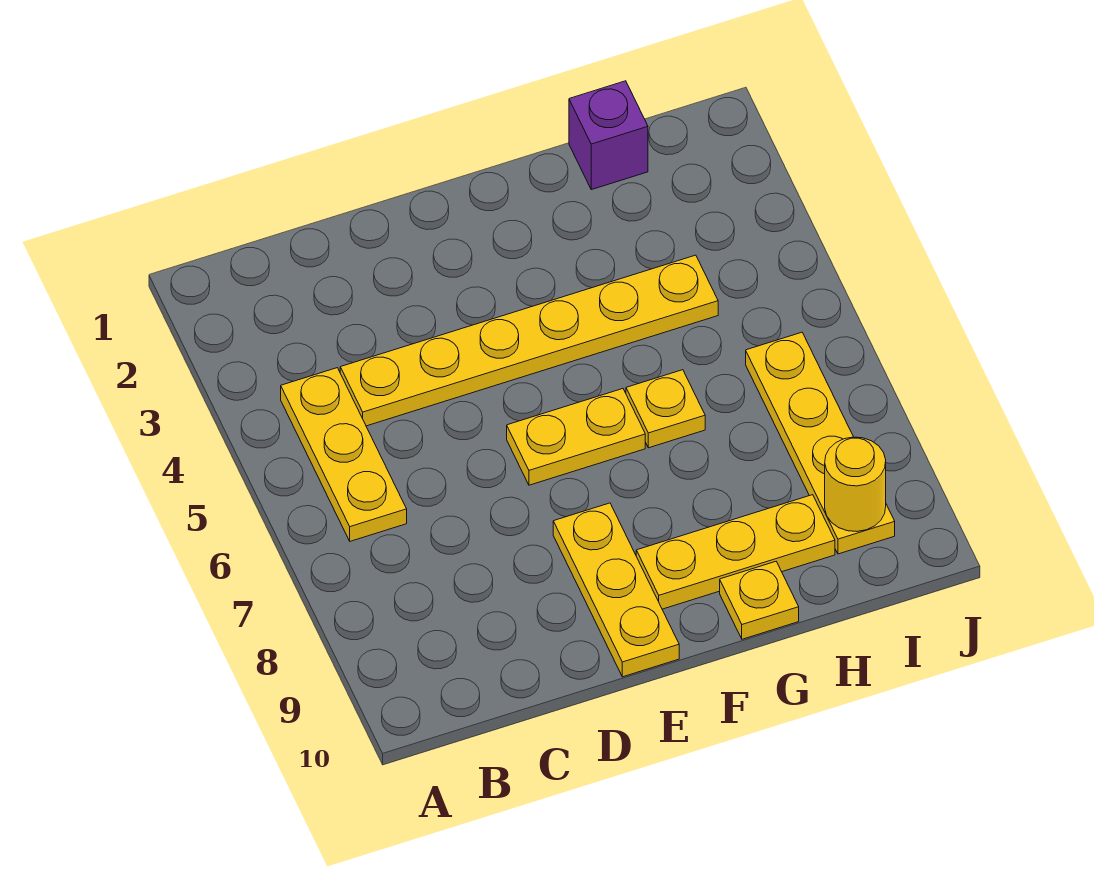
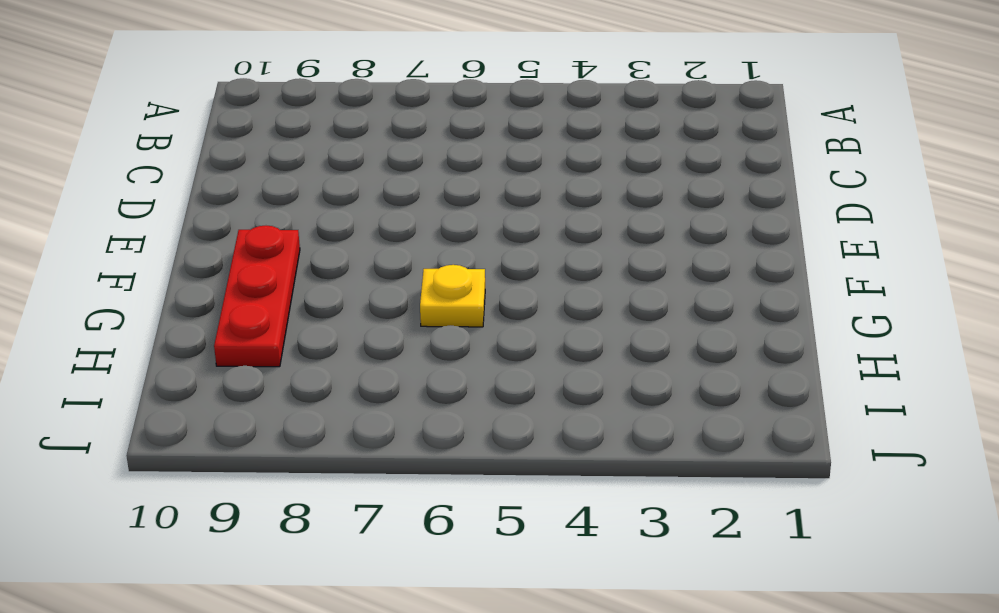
red plate F9:H9 level 1 -> yellow plate F9:H9 level 1
none -> yellow plate B4:B6 level 1
none -> yellow plate C4:H4 level 1

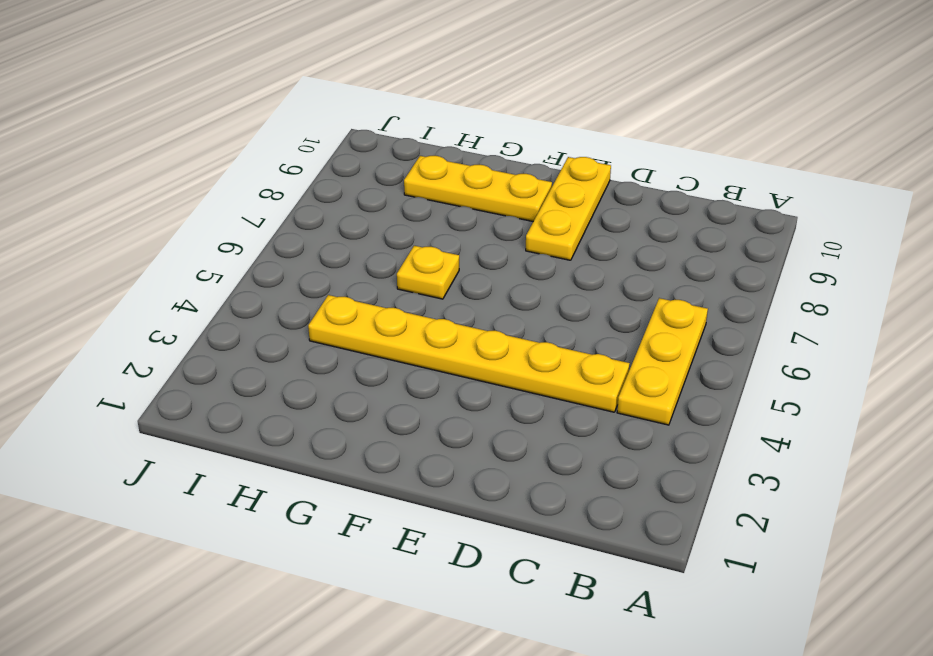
none -> yellow plate E6:F6 level 1
none -> yellow plate G10 level 1

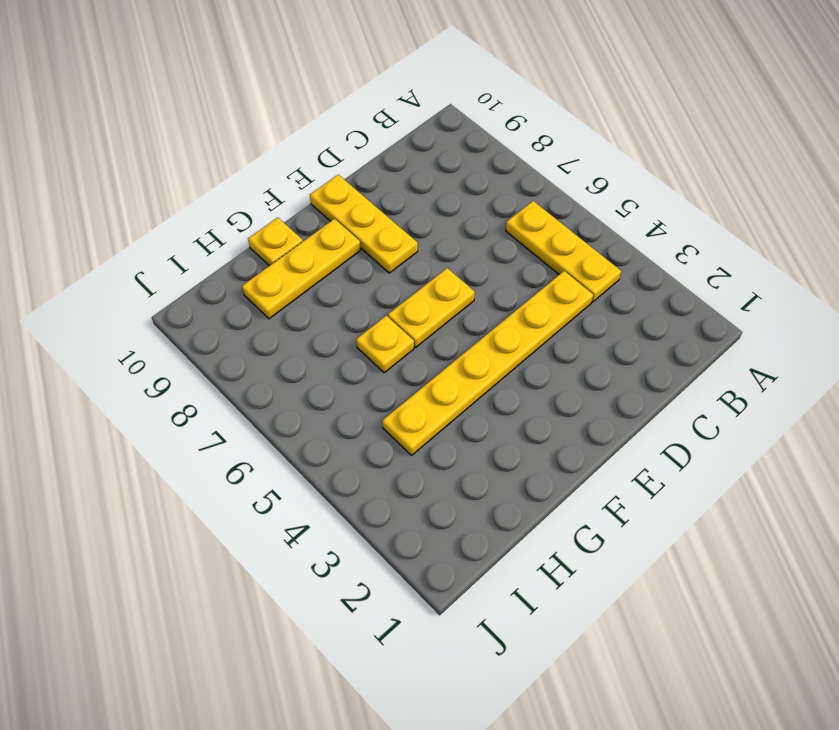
none -> purple brick H1 level 1
none -> yellow plate I6:I9 level 1

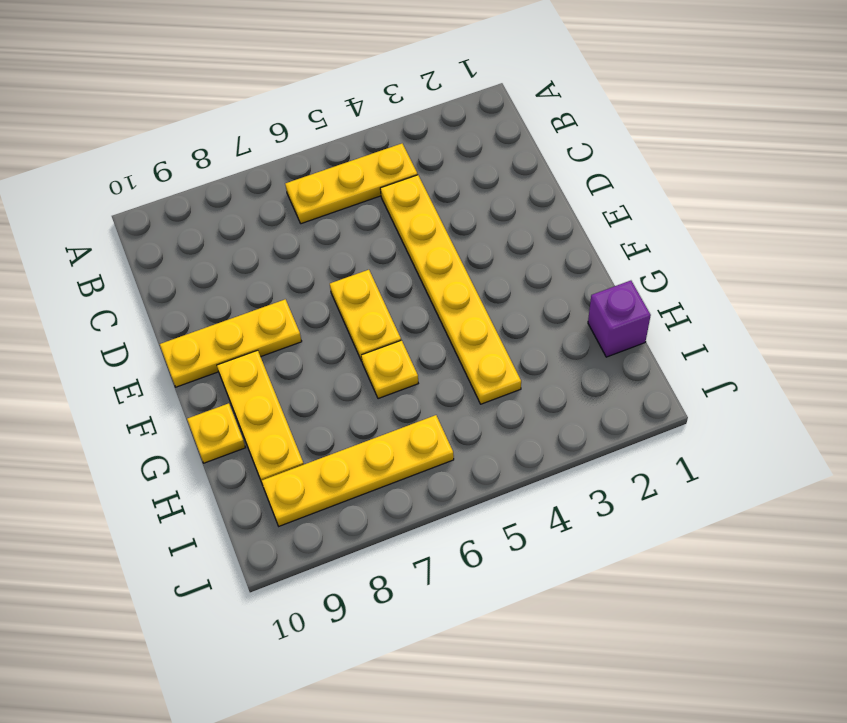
none -> yellow round brick I9 level 2

